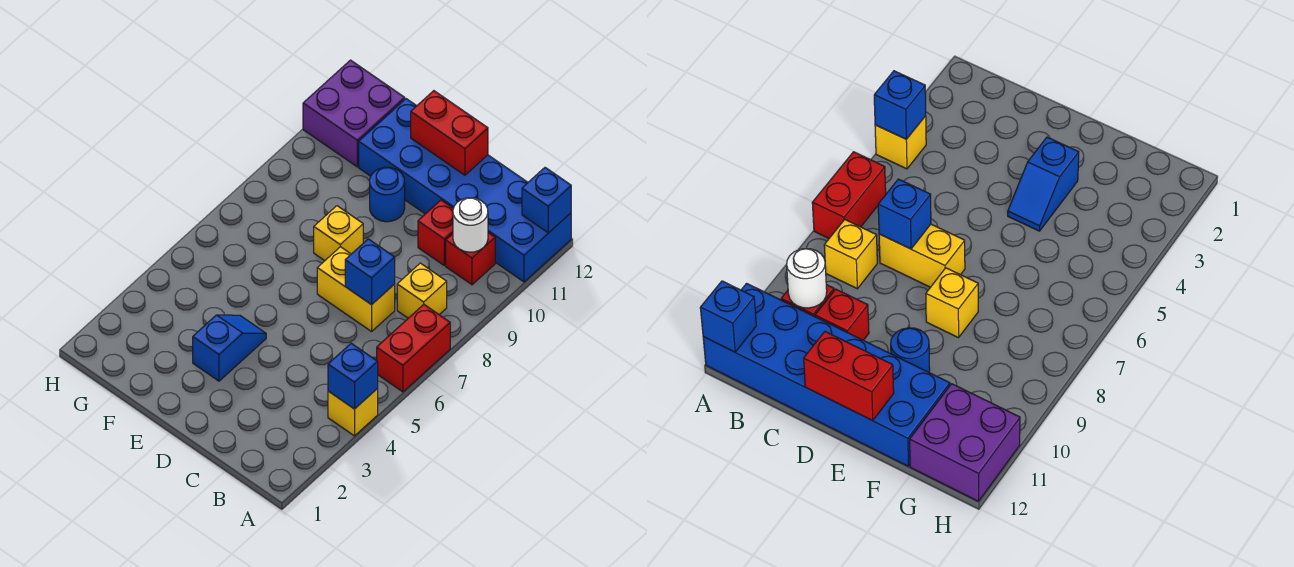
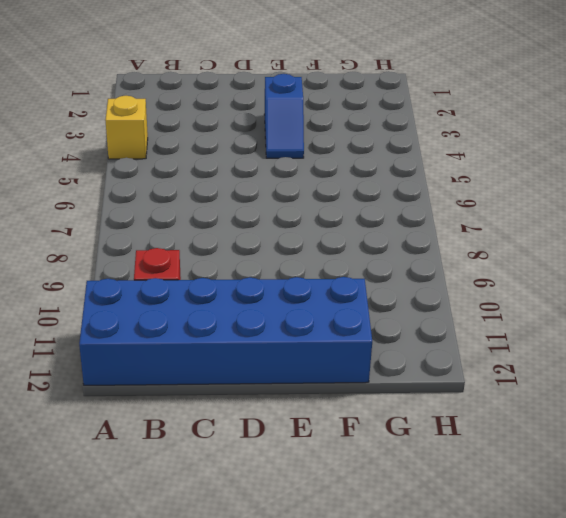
none -> red brick A6:A7 level 1
none -> yellow brick B8 level 1
none -> yellow brick C7:D7 level 1

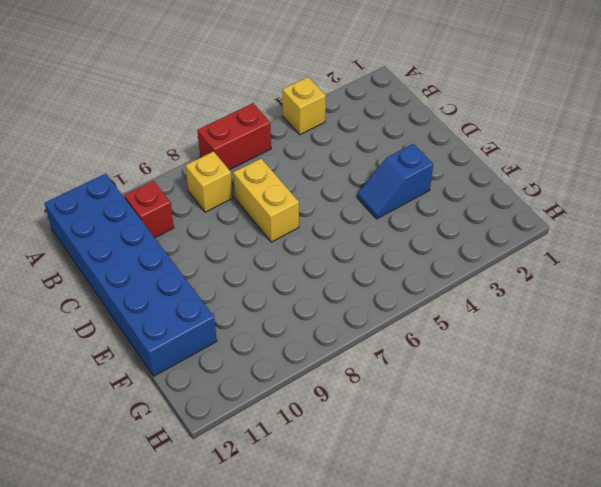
none -> red brick C10 level 1
none -> yellow brick E8 level 1
none -> blue round brick E10 level 1

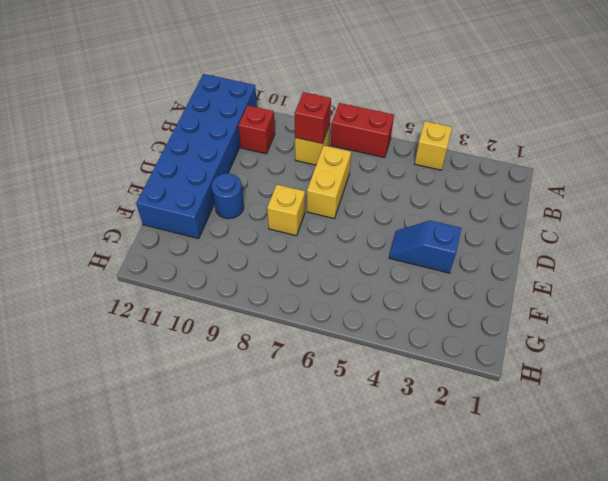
red brick B8 level 2 -> red brick C10 level 1
none -> purple brick G11:H12 level 1
none -> blue brick A4 level 2
none -> blue brick A12 level 2

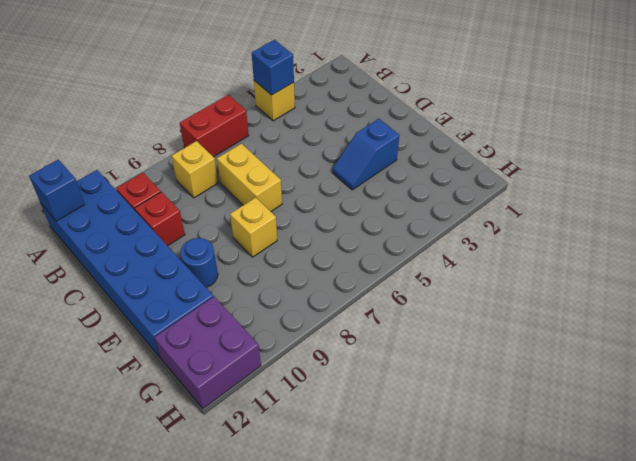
none -> white round brick B10 level 2
none -> blue brick C7 level 2
none -> red brick D12:E12 level 2

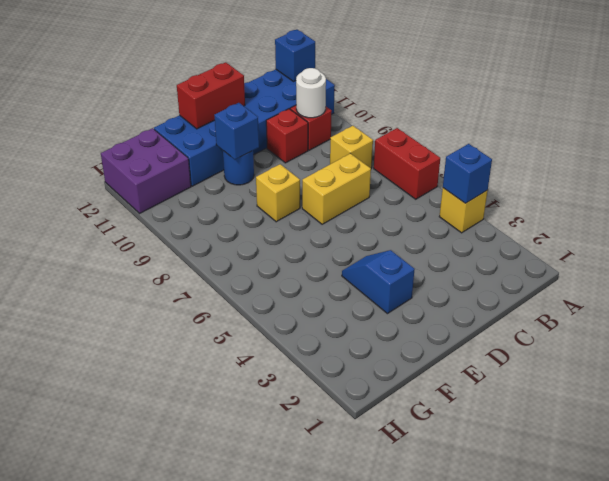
blue brick E10 level 2 -> blue brick C7 level 2

